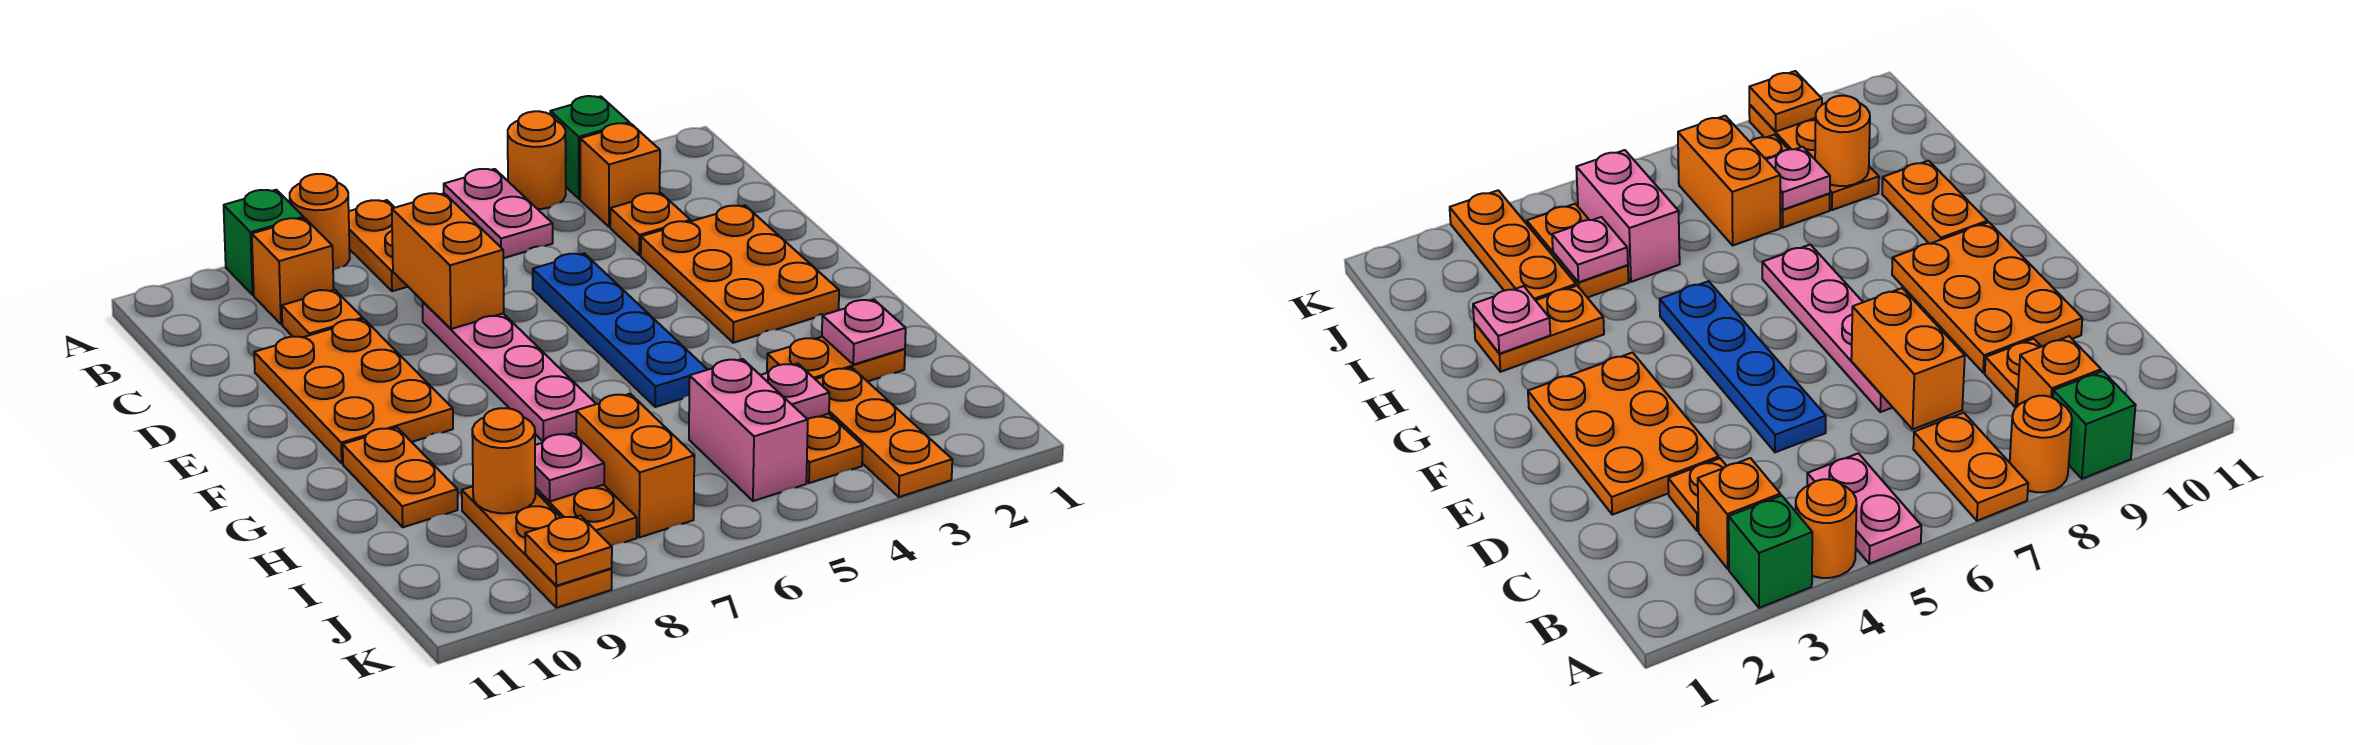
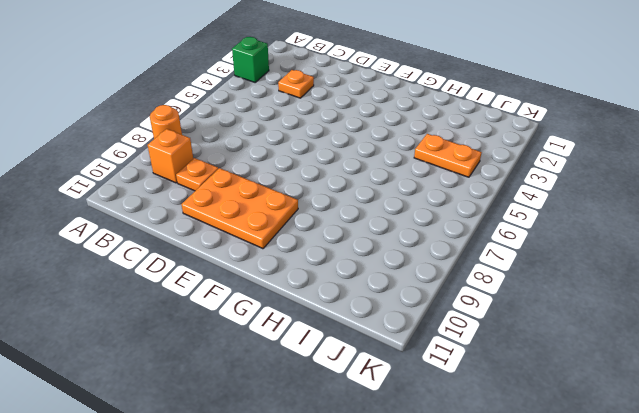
none -> orange round brick A4 level 1
none -> pink plate A5:B5 level 1
none -> orange plate A7:B7 level 1

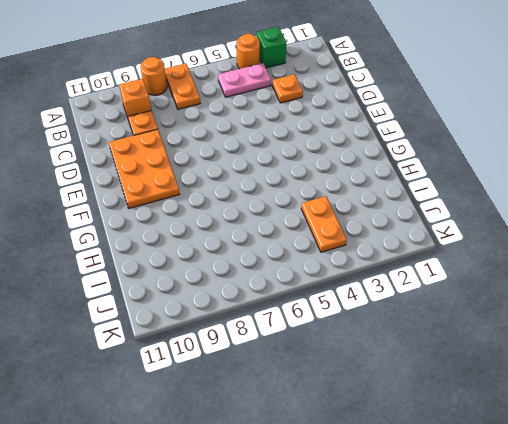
pink plate B4:B5 level 1 -> pink plate A5:B5 level 1
none -> green brick A9 level 1
none -> orange brick B3 level 1
none -> orange plate D2:F3 level 1

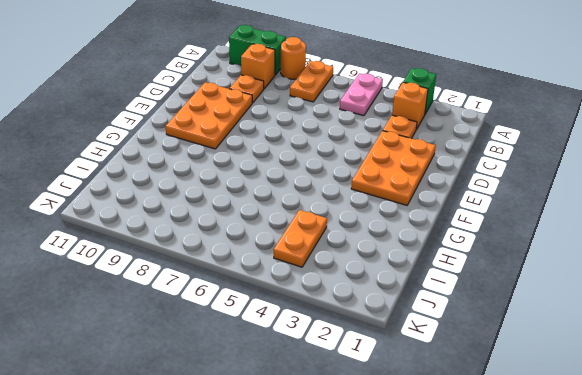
green brick A9:A10 level 1 -> green brick A9 level 1
none -> orange round brick A4 level 1
none -> blue plate D5:G5 level 1
none -> pink plate D7:G7 level 1

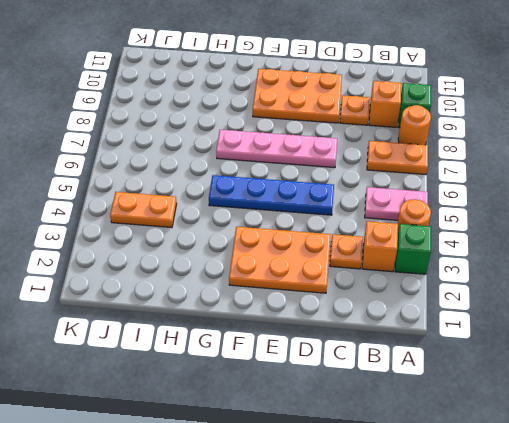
none -> orange plate G10:H10 level 1
none -> orange plate H2:H3 level 1
none -> orange plate I3:K3 level 1

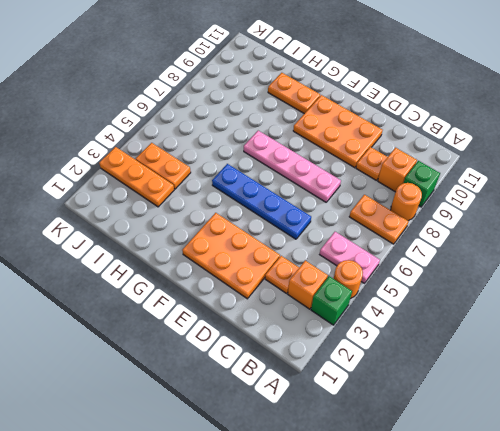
none -> orange plate H2:H3 level 1
none -> pink brick I5:J5 level 1
none -> orange brick I7:J7 level 1

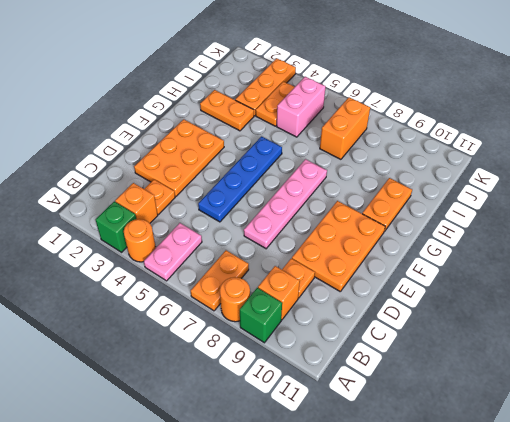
none -> orange plate I8:J8 level 1
none -> orange plate I9:K9 level 1
none -> orange brick C7:D7 level 2

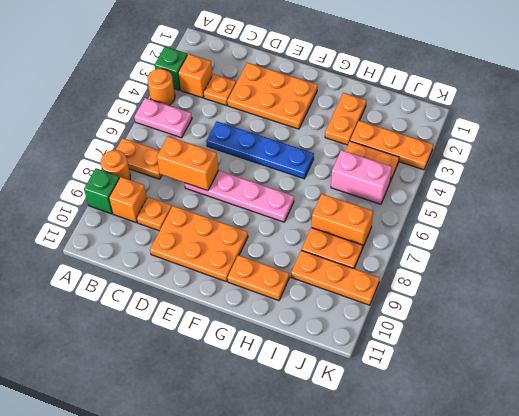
none -> pink plate H2 level 2
none -> pink plate I4 level 2
none -> pink plate I8 level 2

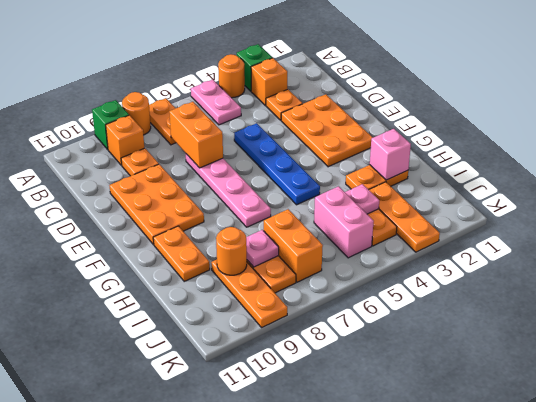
pink brick H2 level 2 -> pink plate H2 level 2
none -> orange plate K9 level 2

